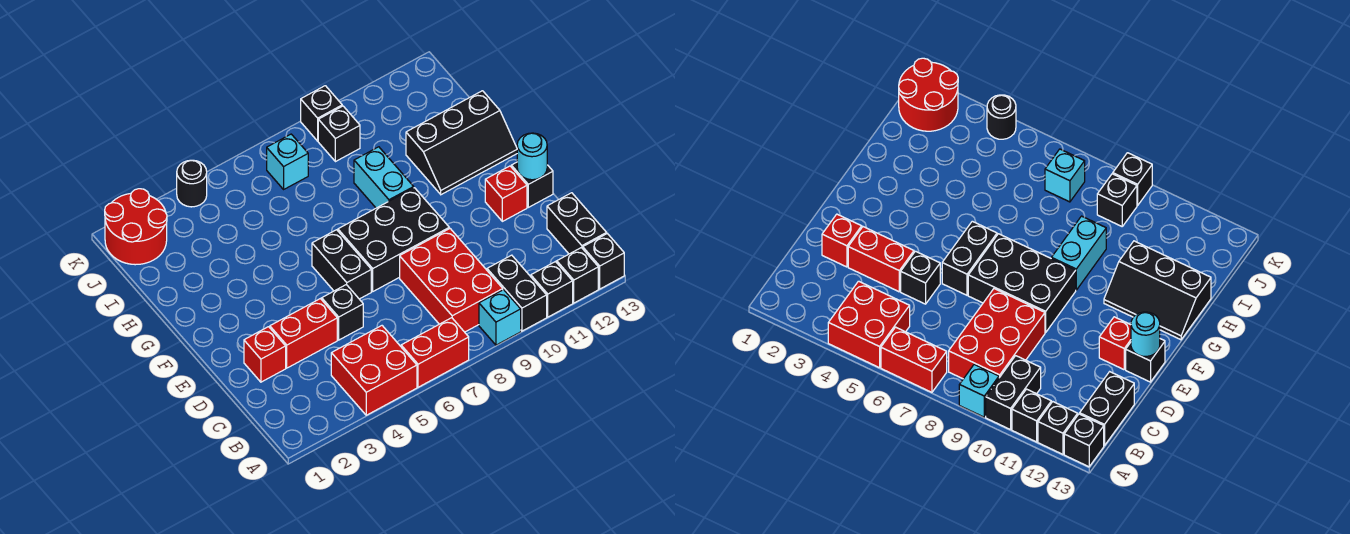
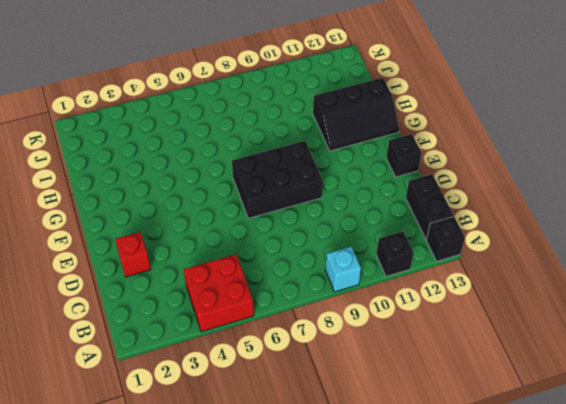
none -> red brick A6:A7 level 1
none -> black brick A10:B10 level 1
none -> black brick A12 level 1

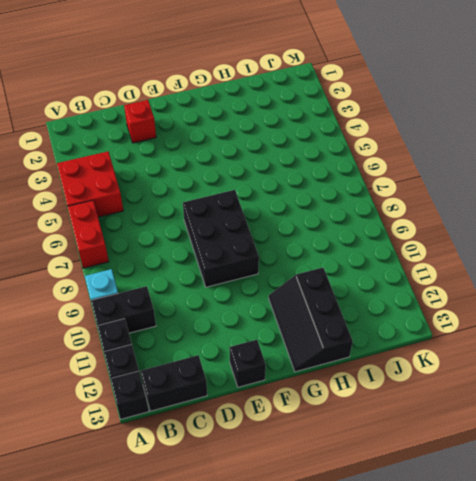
none -> red brick B8:D9 level 1
none -> red brick D3:D4 level 1
none -> black brick D5 level 1

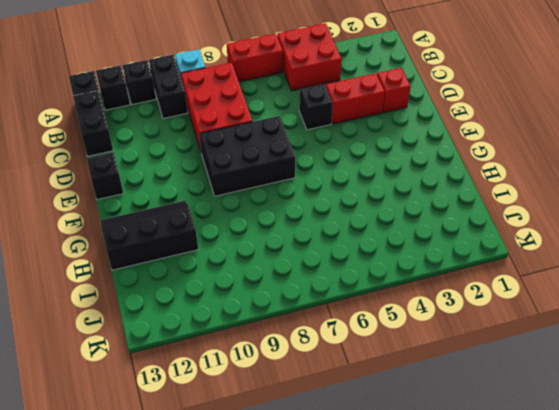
none -> black brick E6:F6 level 1
none -> red brick E12 level 1
none -> cyan brick G9:H9 level 1

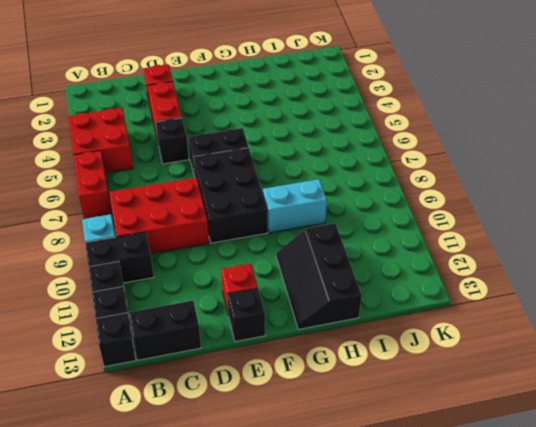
none -> red round brick J1:K2 level 1
none -> cyan brick J7 level 1
none -> black brick J9 level 1

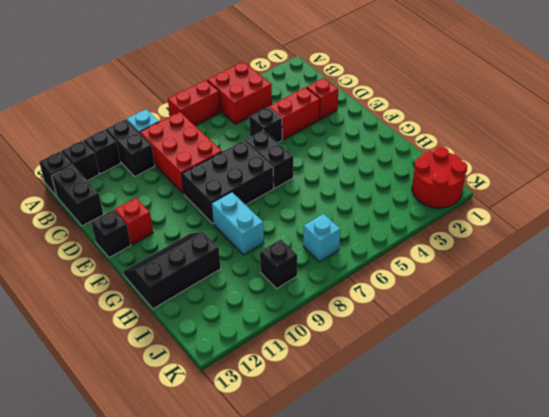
none -> black round brick K4 level 1
none -> black brick K9 level 1
none -> cyan round brick E13 level 2

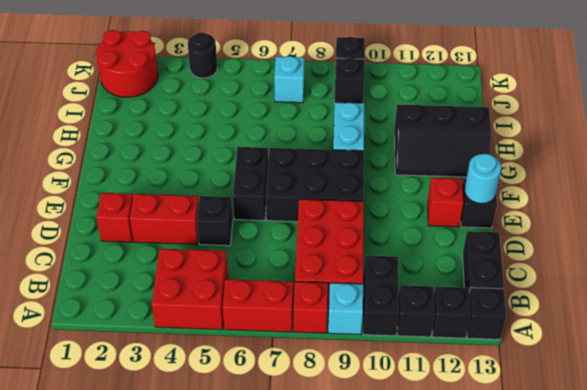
red brick A8 level 1 -> none

